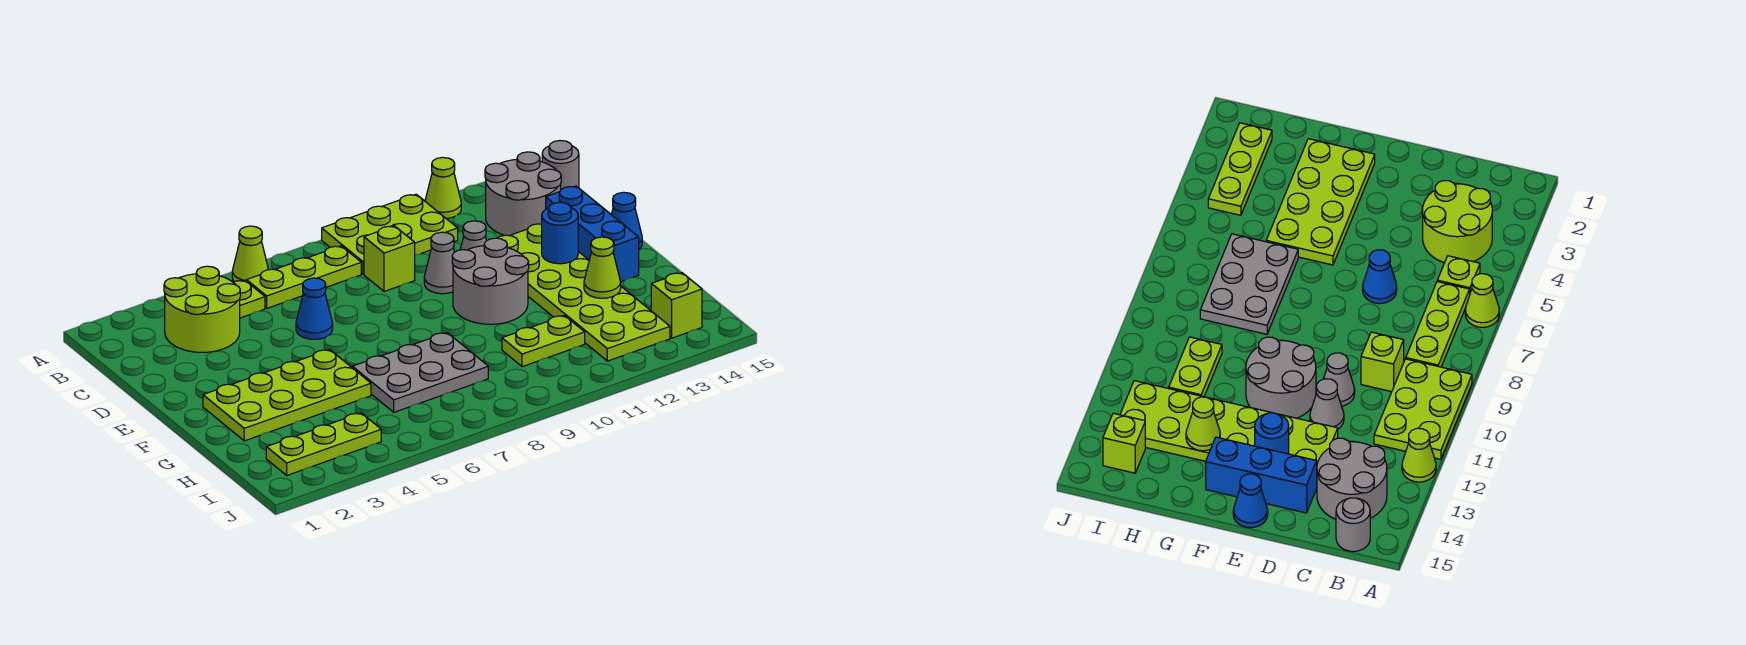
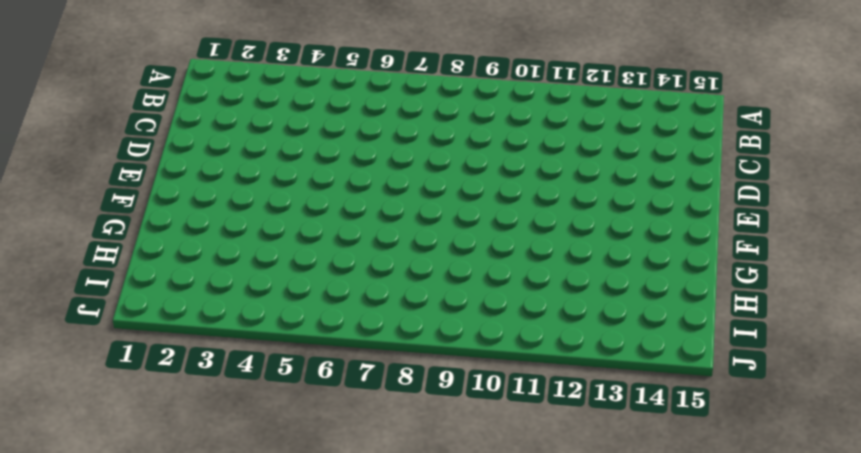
none -> lime cone A6 level 1
none -> lime plate A9:B11 level 1
none -> lime cone A12 level 1

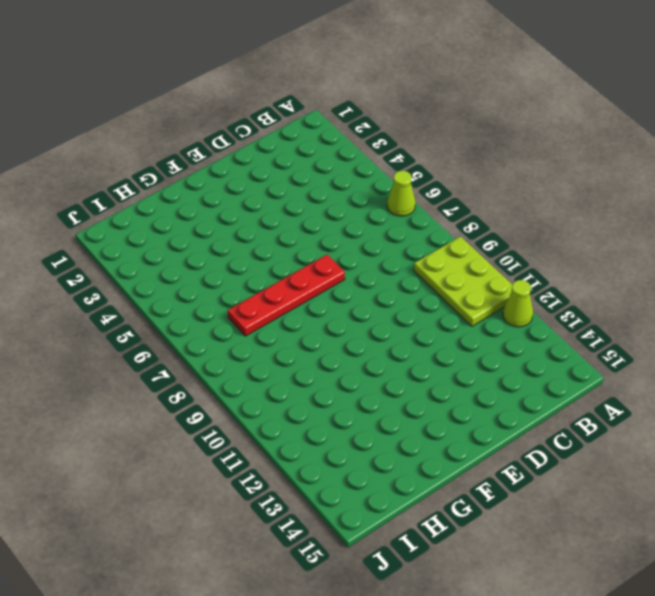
red plate E7:H7 level 1 -> grey plate G6:H8 level 1
none -> lime round brick B3:C4 level 1
none -> lime plate B5 level 1
none -> lime plate B6:B8 level 1

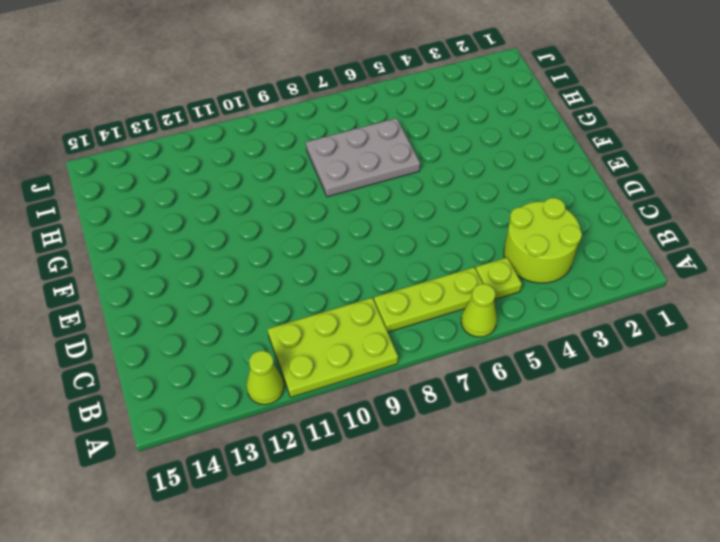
none -> grey round brick B13:C14 level 1
none -> grey round brick B15 level 1
none -> lime brick C9 level 1

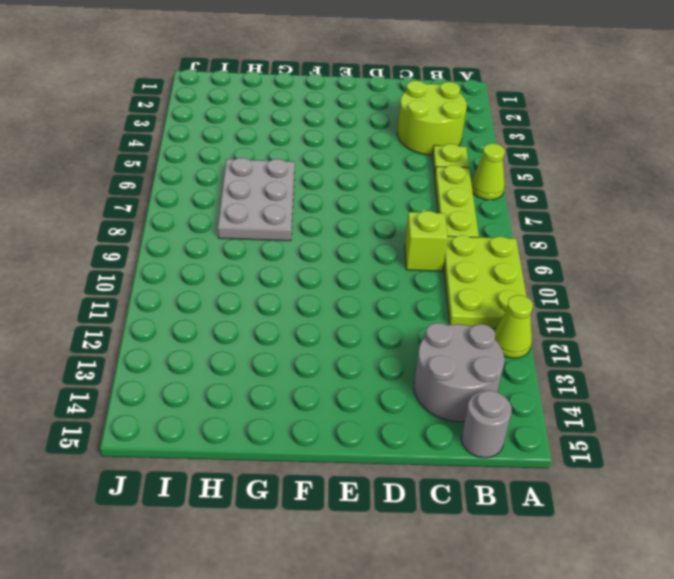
none -> blue cone D6 level 1
none -> grey cone D10 level 1
none -> grey cone D11 level 1

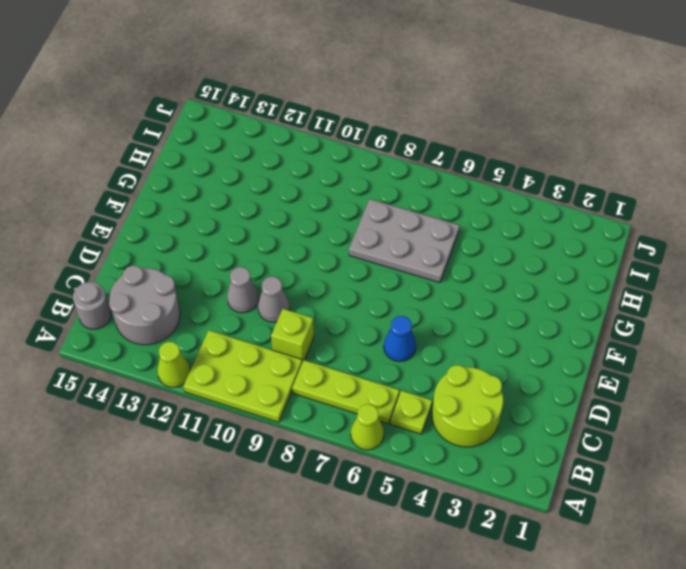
none -> lime plate D12:I13 level 1
none -> blue brick D14:F14 level 1
none -> grey round brick E10:F11 level 1

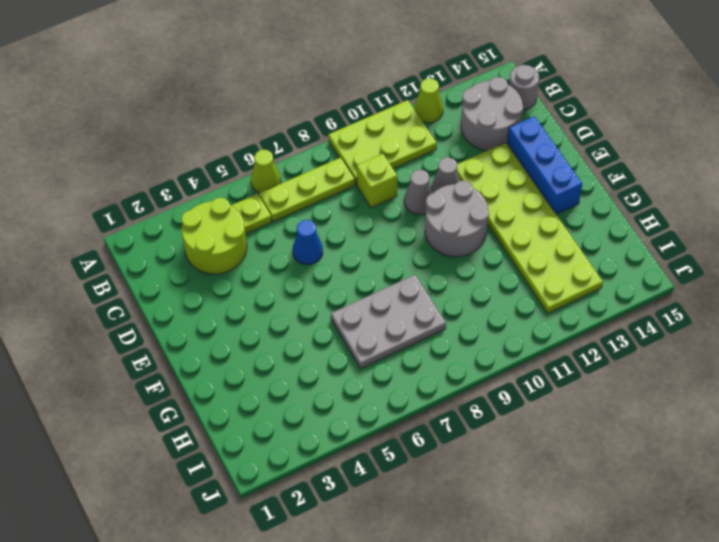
none -> blue cone E15 level 1
none -> lime plate F2:G5 level 1
none -> lime plate H10:H11 level 1

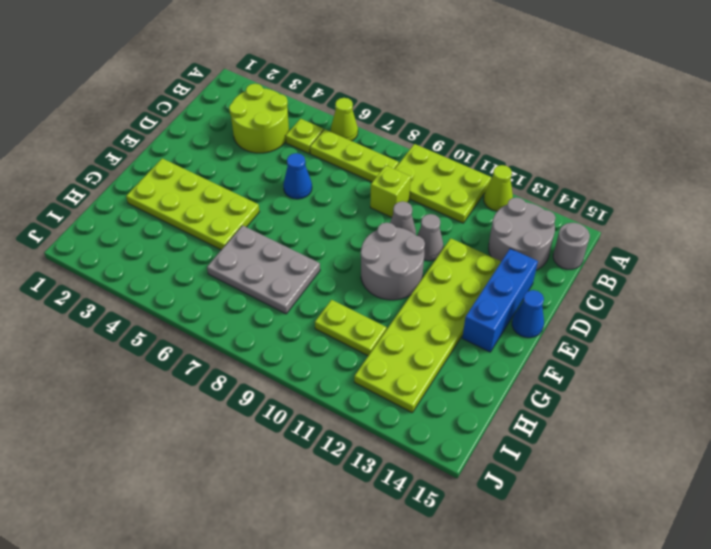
none -> lime plate I2:I4 level 1
none -> lime brick I14 level 1
none -> blue round brick E13 level 2

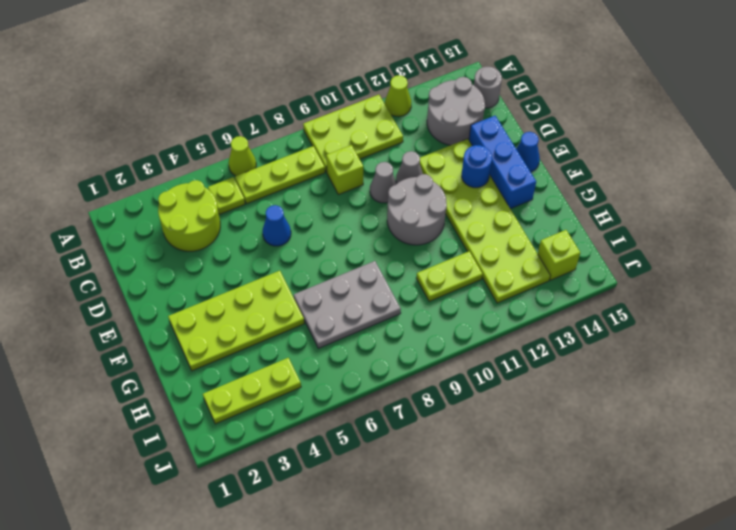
none -> lime cone G13 level 2

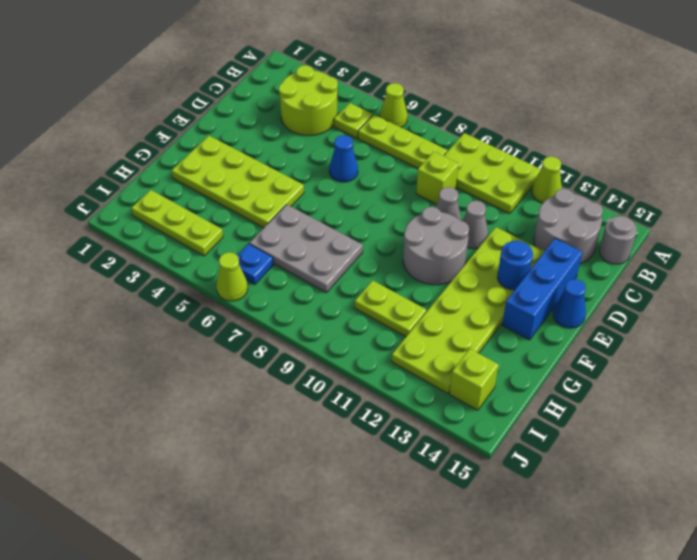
blue plate I6 level 1 -> none
lime cone J6 level 1 -> lime cone G13 level 2

